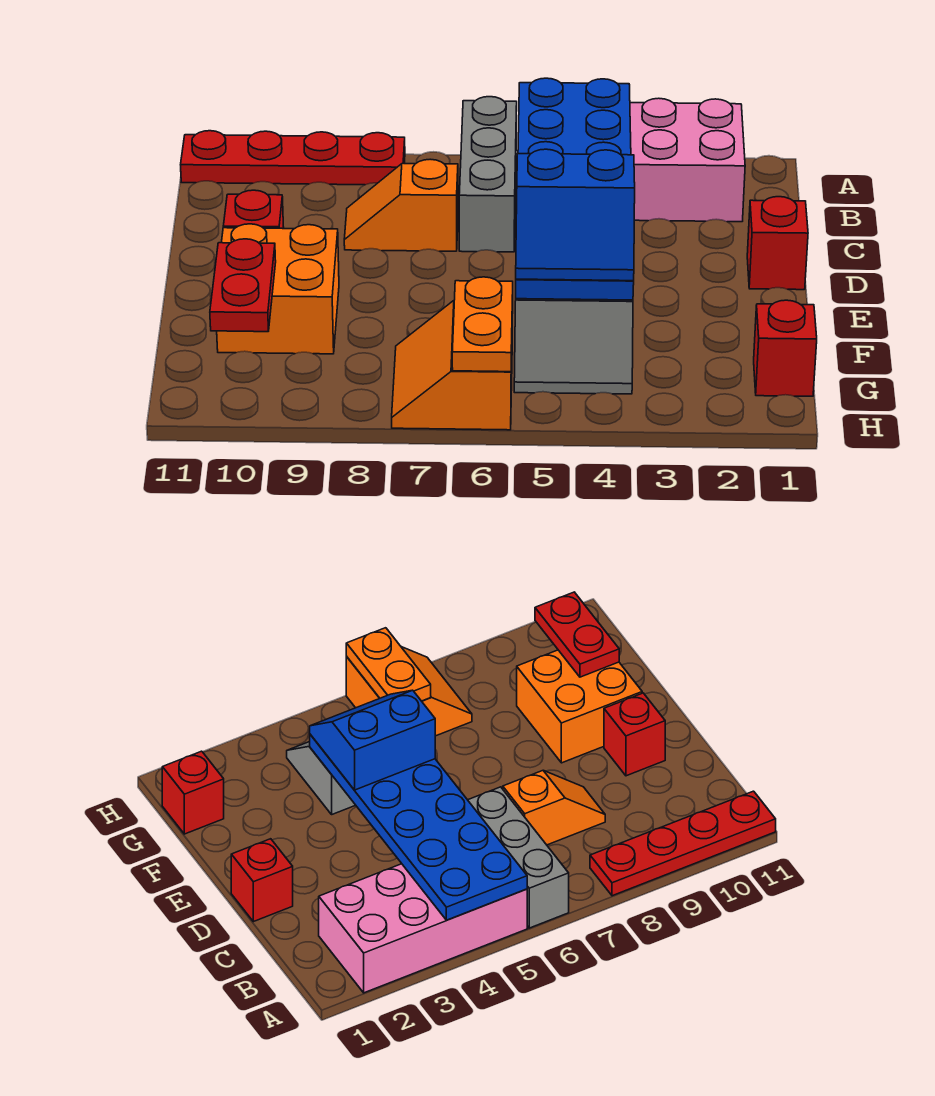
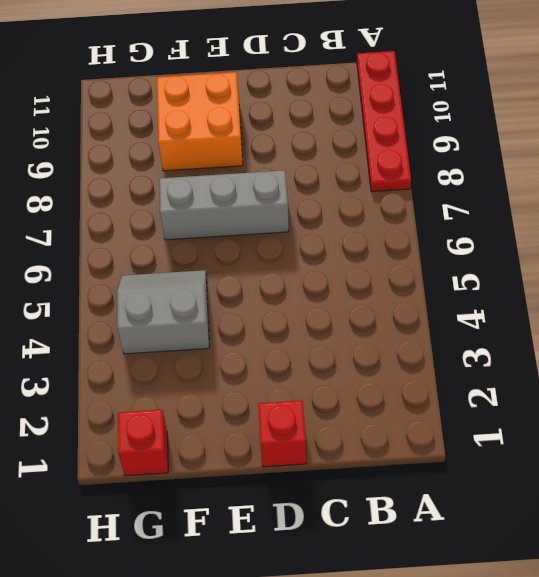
grey brick D7:F7 level 1 -> grey brick A6:C6 level 1
grey slope F4:G5 level 1 top 4 -> grey slope F4:G5 level 1 top F
none -> pink brick A2:B5 level 1
none -> orange slope C7:C8 level 1 top 7
none -> red brick D10 level 1

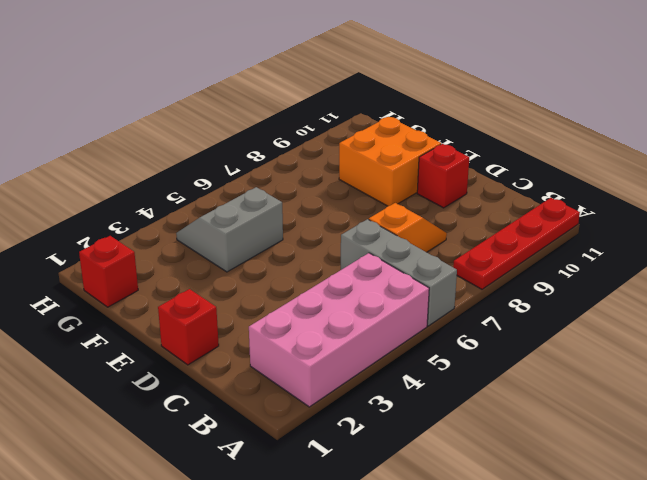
none -> orange slope G6:H7 level 1 top 6
none -> blue plate A4:F5 level 2
none -> red plate F10:G10 level 2

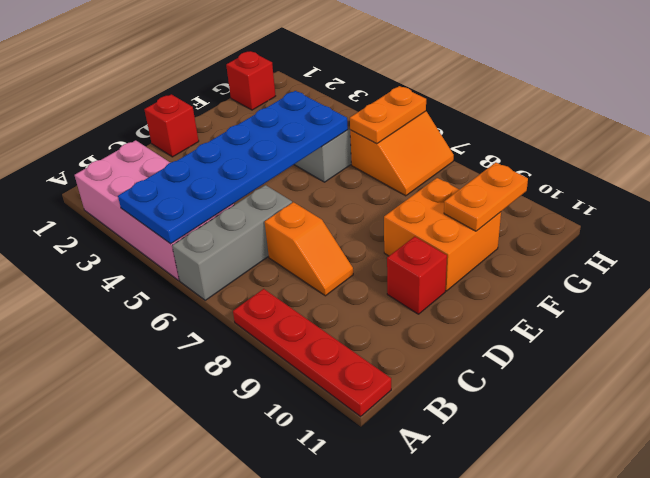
orange plate F10:G10 level 2 -> red plate F10:G10 level 2
none -> blue slope E4:F5 level 3 top E

